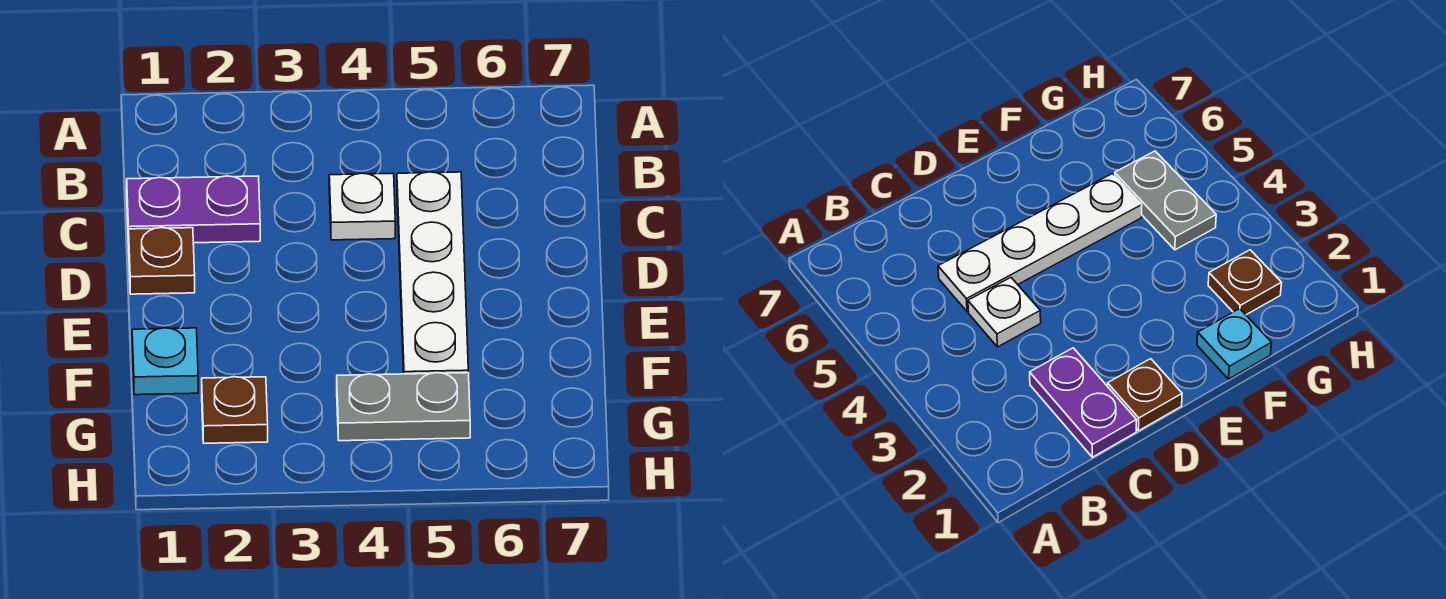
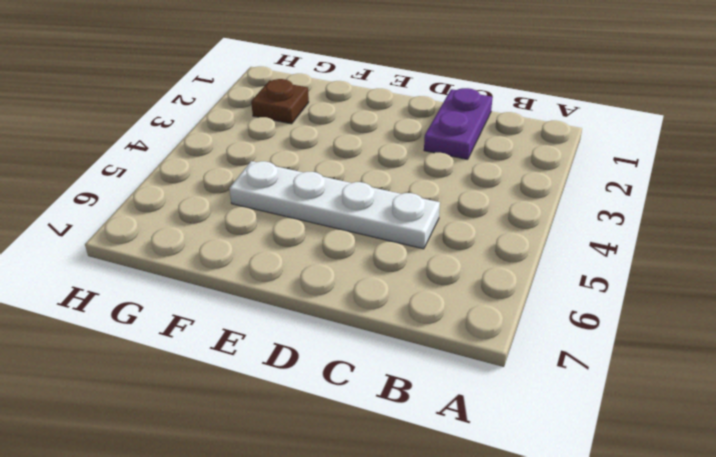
none -> white plate C4 level 1
none -> brown plate D1 level 1

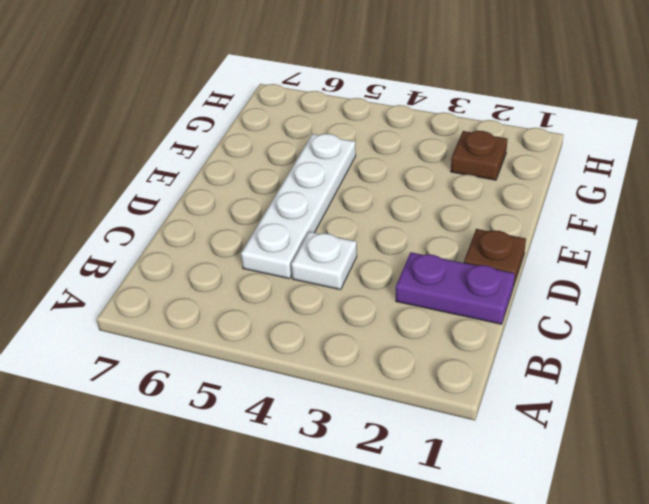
none -> cyan plate F1 level 1
none -> grey plate G4:G5 level 1

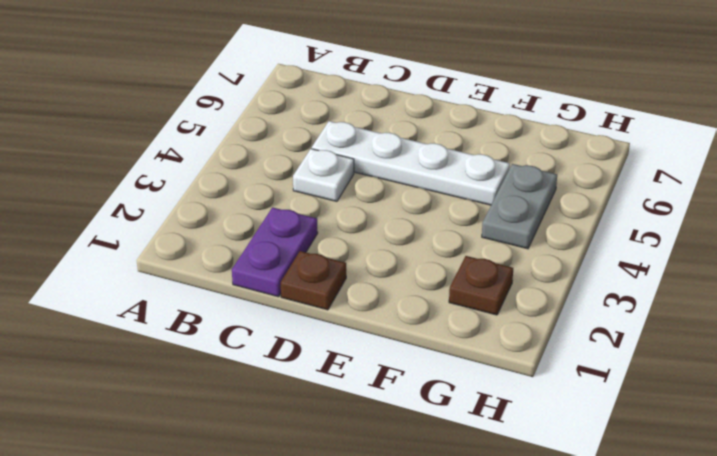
none -> cyan plate F1 level 1

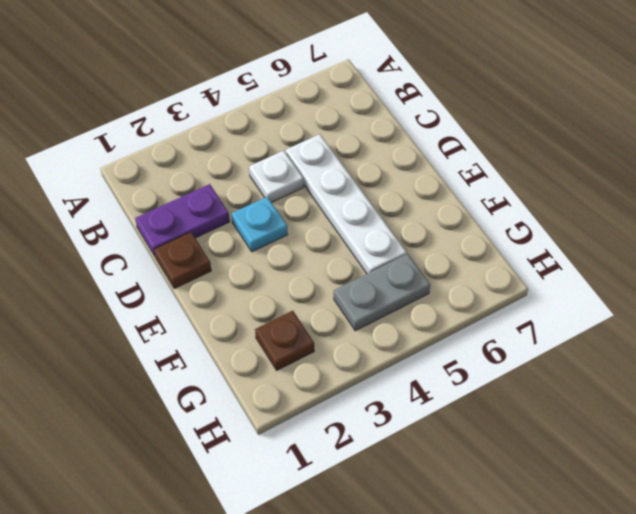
cyan plate D3 level 1 -> cyan plate F1 level 1

